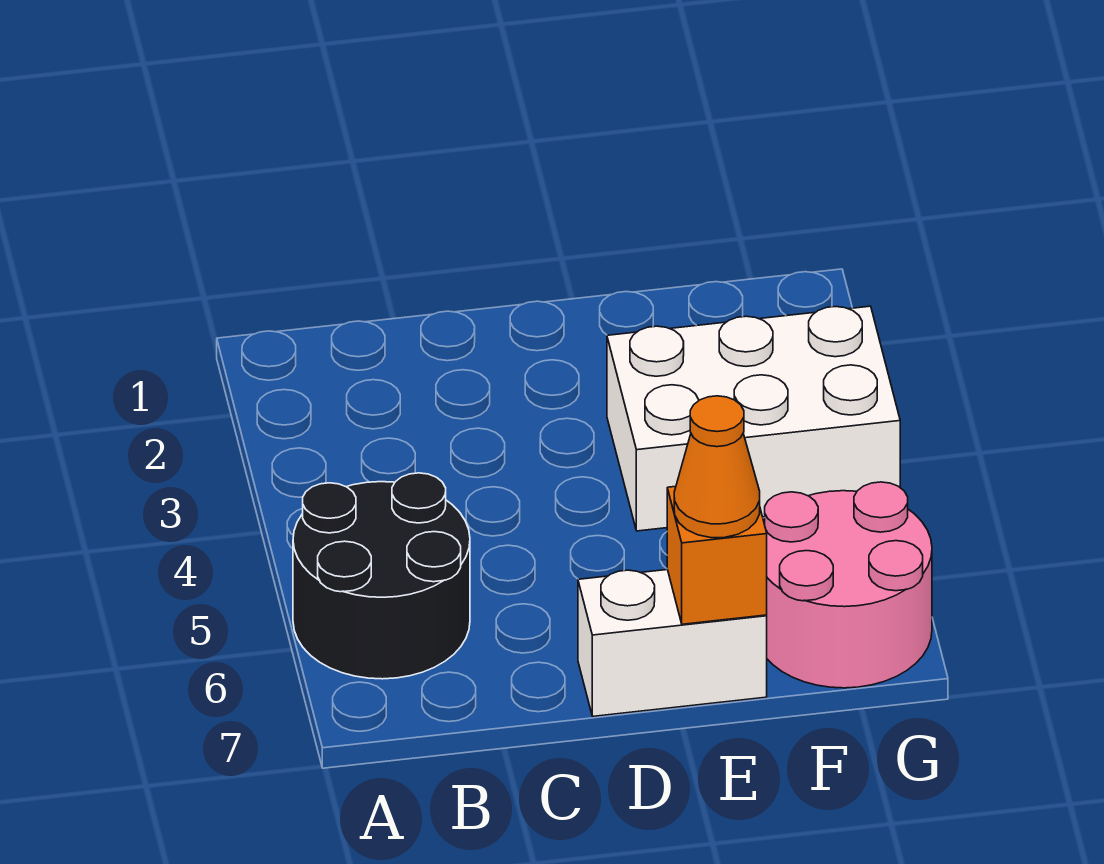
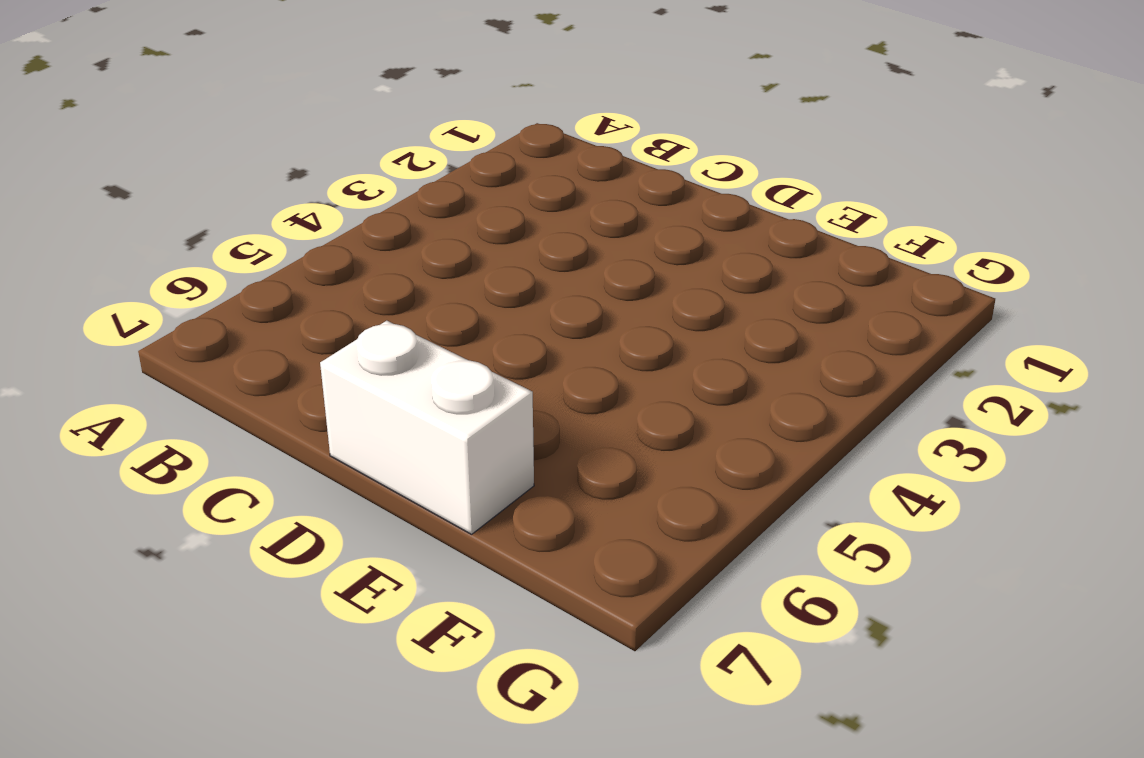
none -> black round brick A5:B6 level 1
none -> white brick E3:G4 level 1

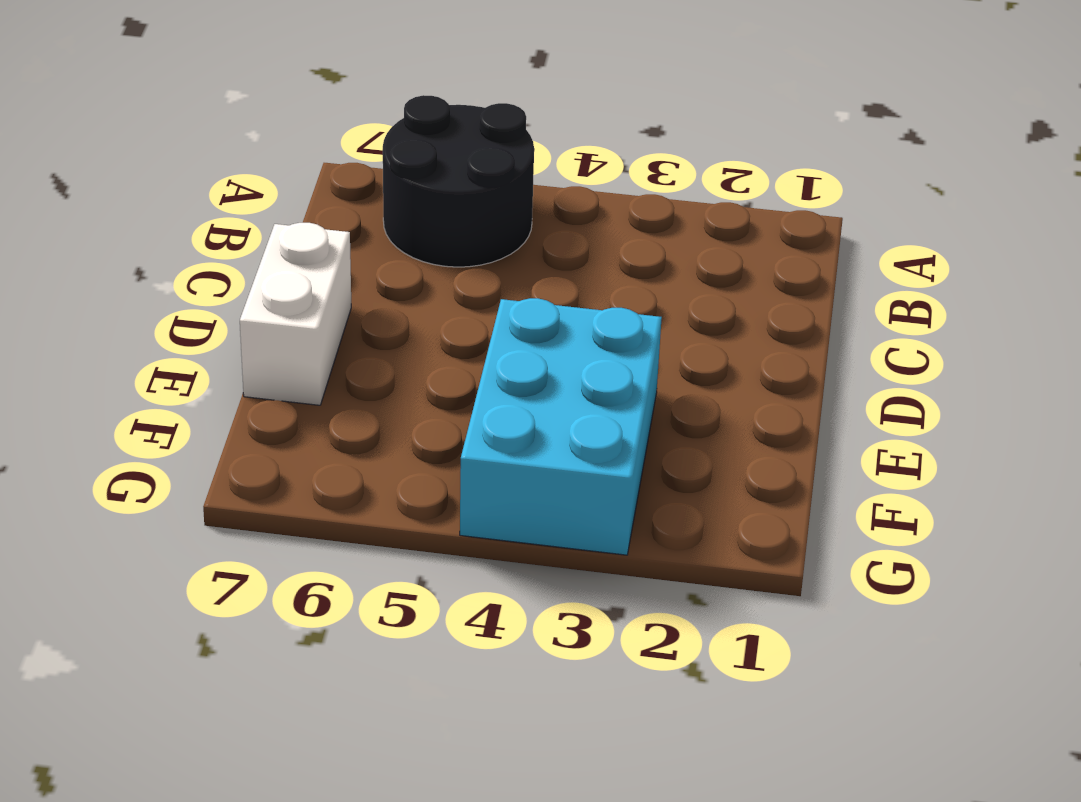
cyan brick E3:G4 level 1 -> white brick E3:G4 level 1
none -> pink round brick F6:G7 level 1
none -> orange brick E7 level 2

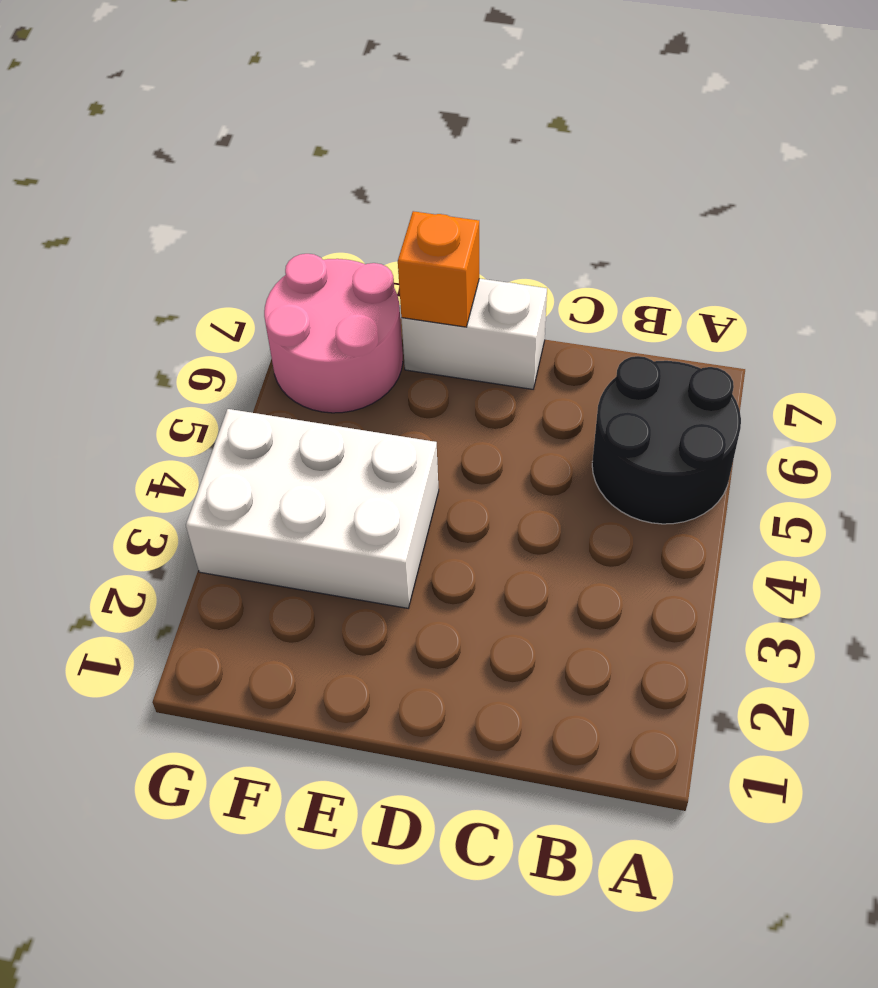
none -> orange cone E7 level 3

